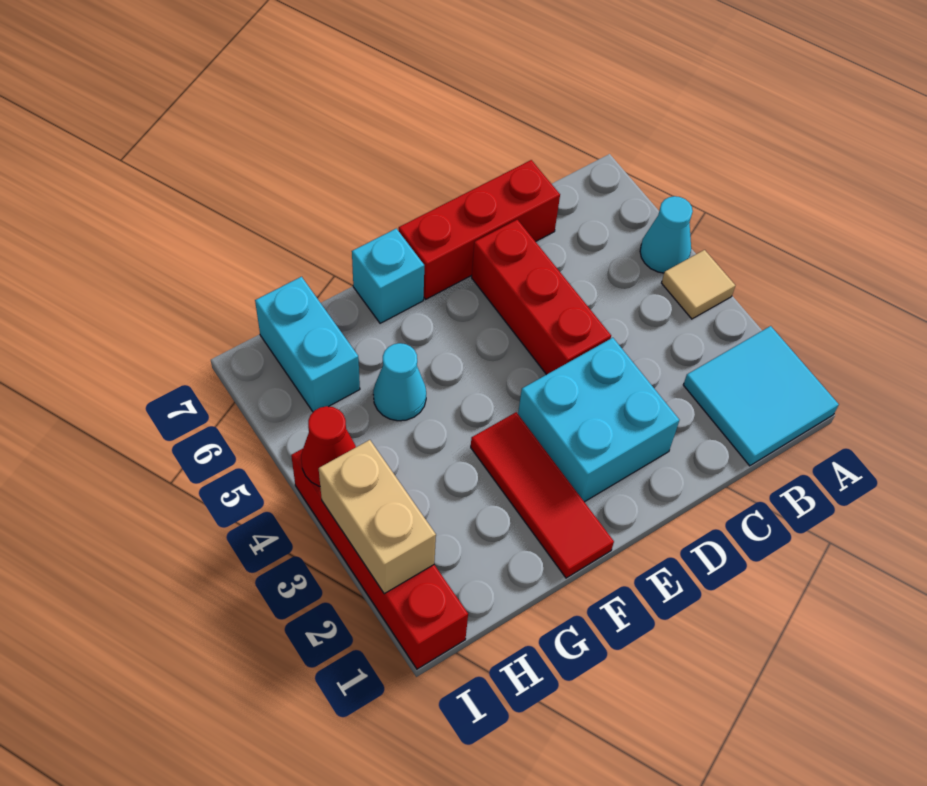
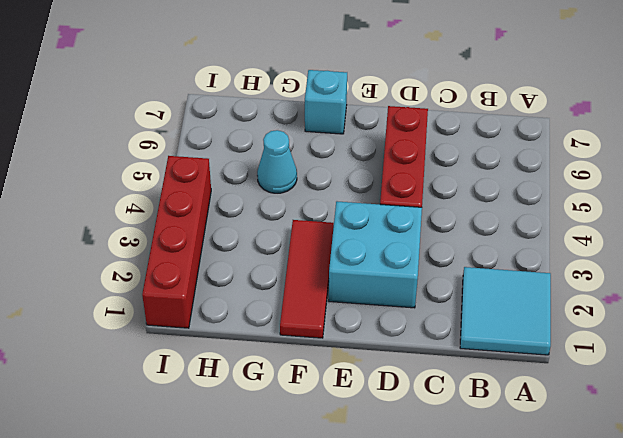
none -> tan tile A4 level 1
none -> cyan cone A5 level 1
none -> red brick C7:E7 level 1

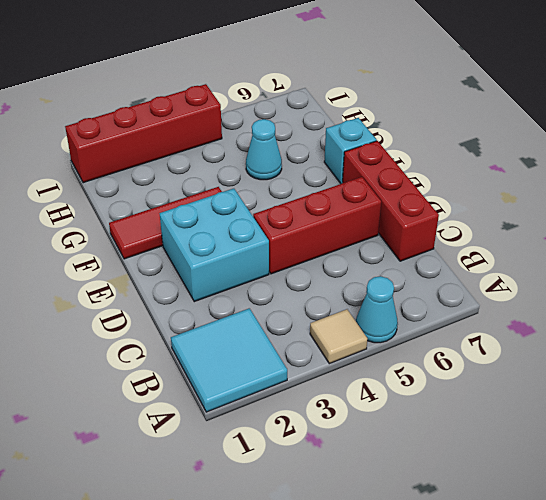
none -> cyan brick H6:H7 level 1
none -> tan brick I2:I3 level 2
none -> red cone I4 level 2

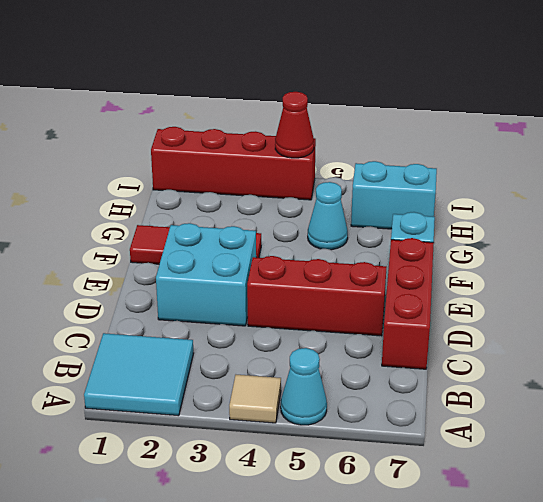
none -> tan brick I2:I3 level 2

